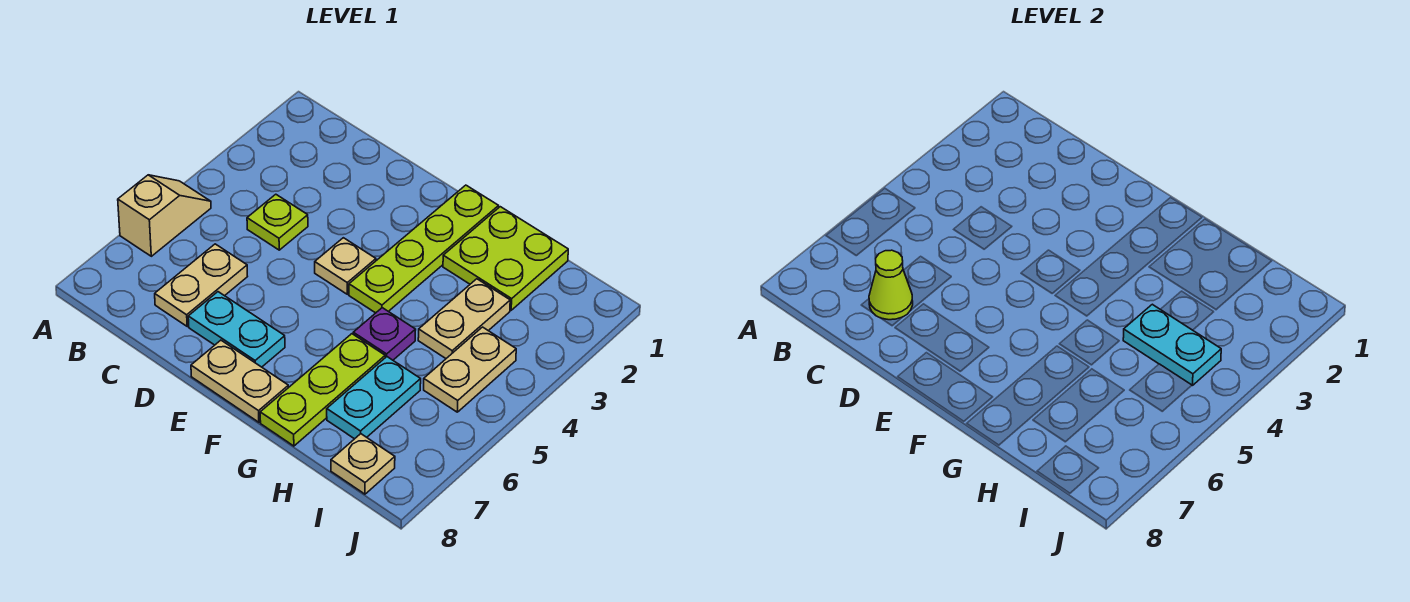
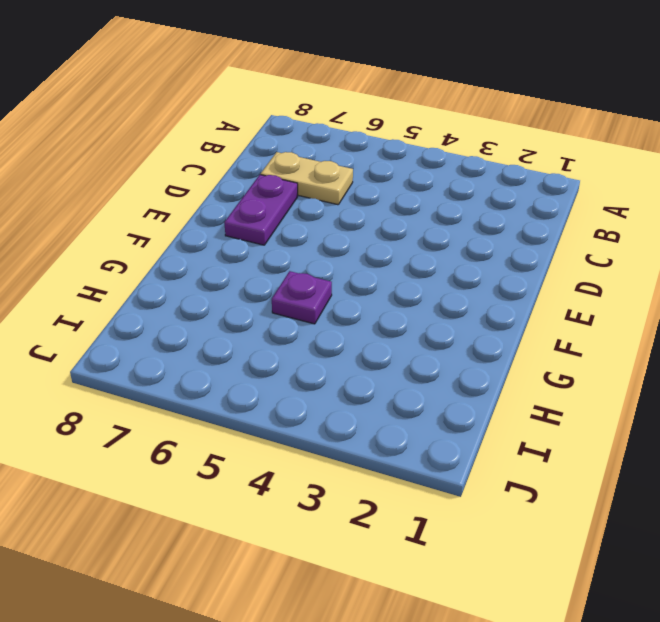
purple plate D7:E7 level 1 -> cyan plate D7:E7 level 1
none -> tan slope A5:A6 level 1 top 6
none -> lime plate C4 level 1
none -> tan plate E4 level 1

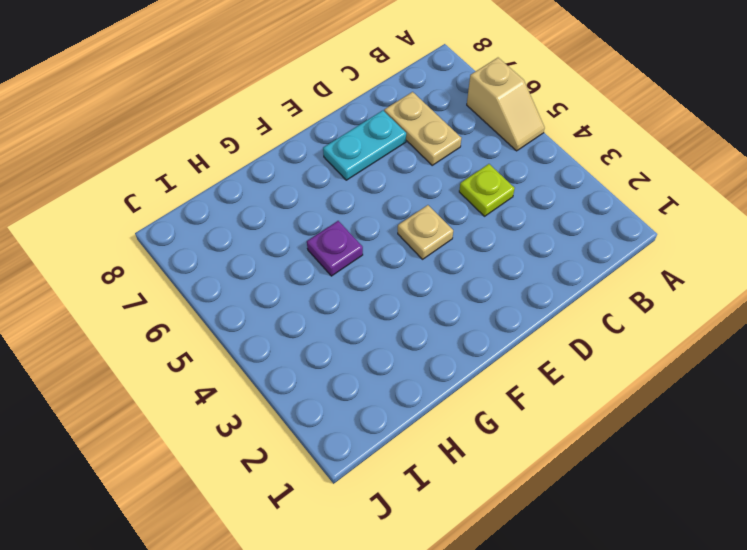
none -> tan plate E8:F8 level 1
none -> lime plate F1:F4 level 1
none -> lime plate G1:H2 level 1

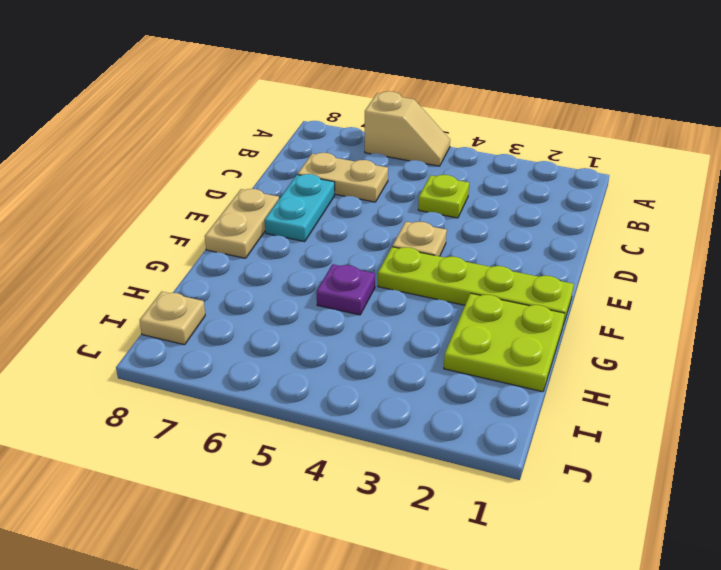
none -> lime plate G6:G8 level 1
none -> tan plate H3:H4 level 1
none -> cyan plate H6:H7 level 1

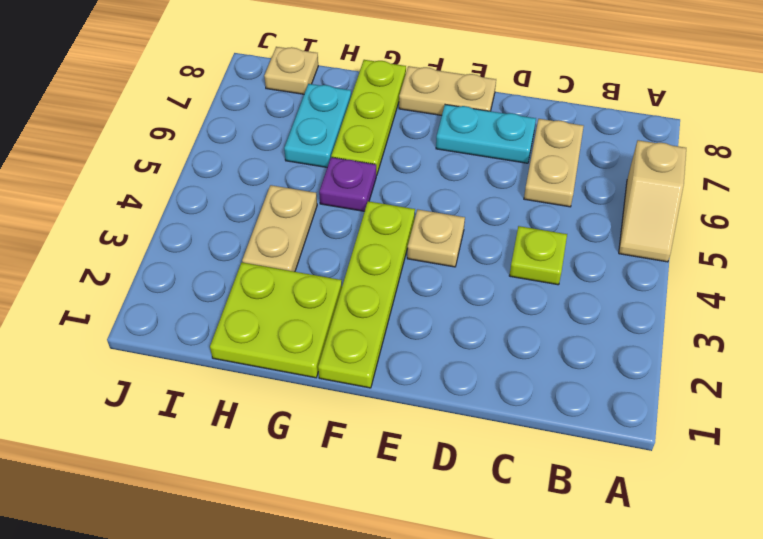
none -> tan plate I4:I5 level 1
none -> lime cone C7 level 2
none -> cyan plate H4:I4 level 2

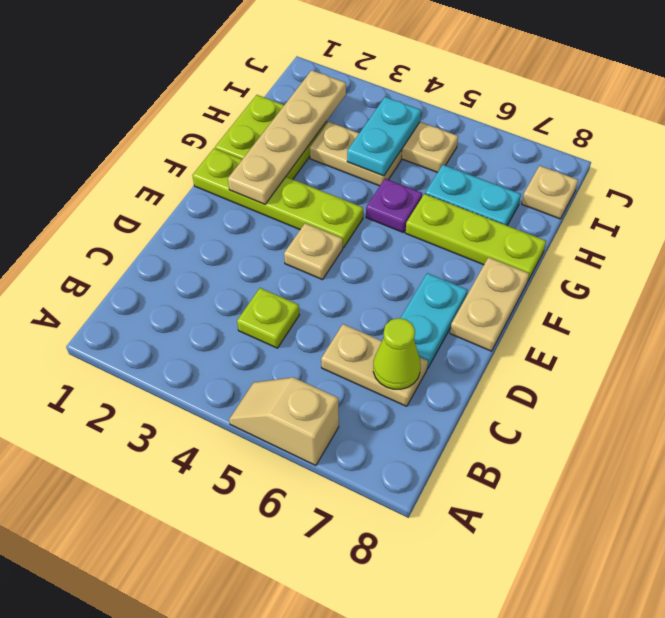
tan plate F2:I2 level 2 -> none

